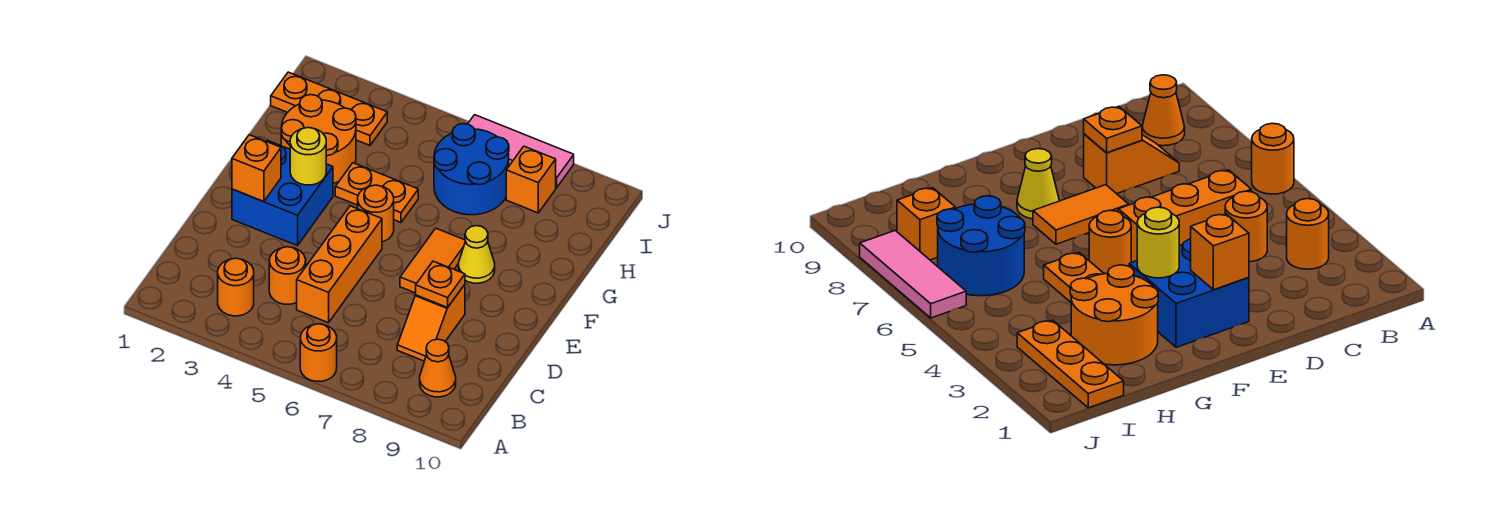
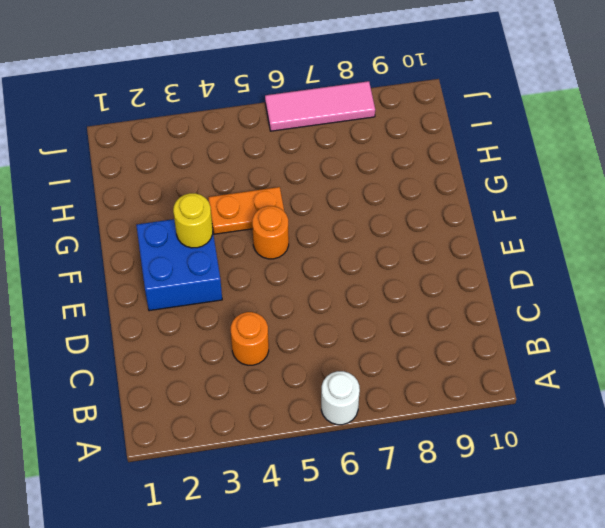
white round brick A6 level 1 -> orange round brick A6 level 1
none -> orange round brick B3 level 1
none -> orange cone B9 level 1
none -> orange brick C5:E5 level 1

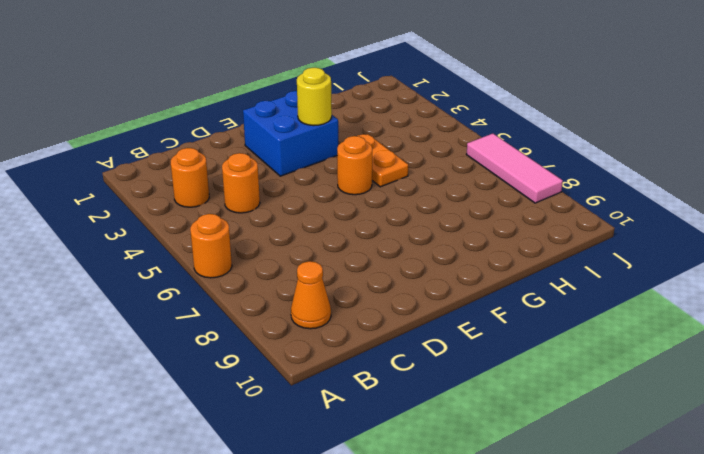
none -> orange brick C5:E5 level 1
none -> orange slope C8:D8 level 1 top D
none -> orange tile E7:F7 level 1

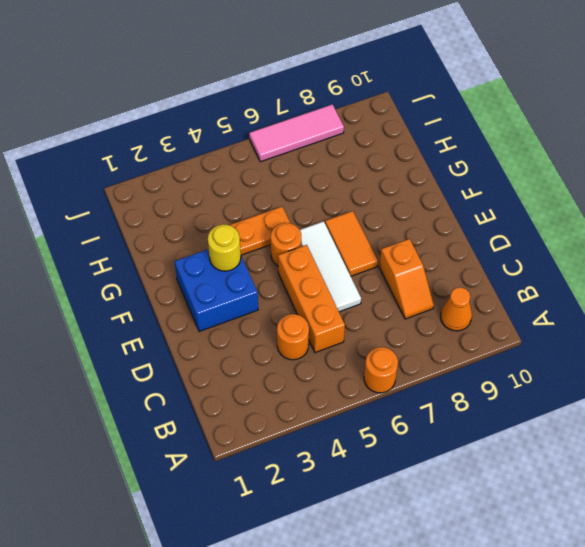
white tile D6:F6 level 1 -> none
none -> orange round brick B3 level 1
none -> yellow cone F8 level 1
none -> orange round brick G2:H3 level 1

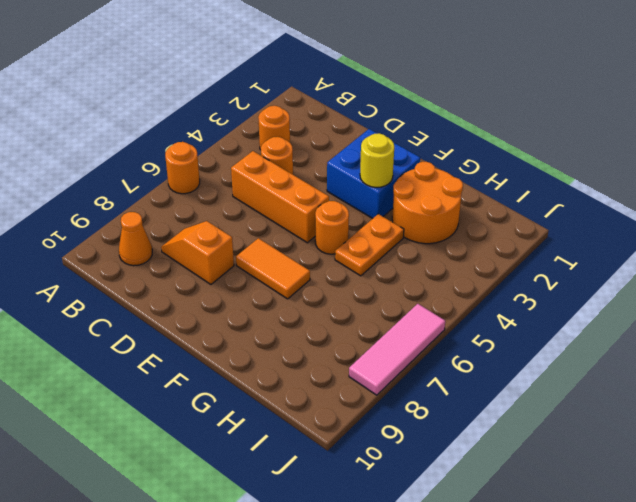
none -> yellow cone F8 level 1
none -> blue round brick H6:I7 level 1
none -> orange plate I1:I3 level 1

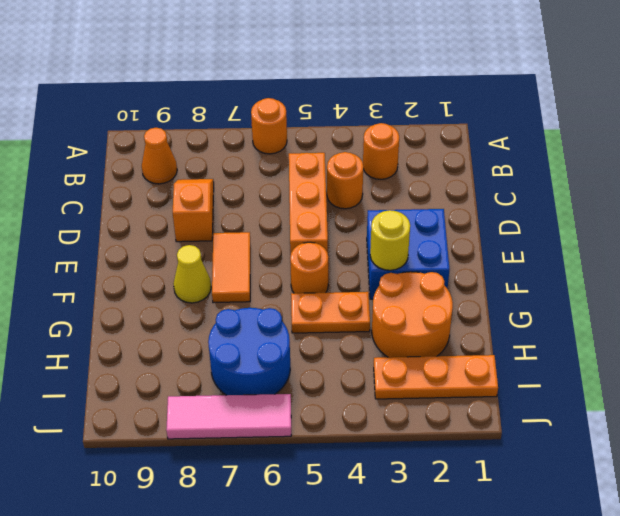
none -> orange brick I8 level 1
none -> orange plate D8 level 2
none -> orange brick E2 level 2

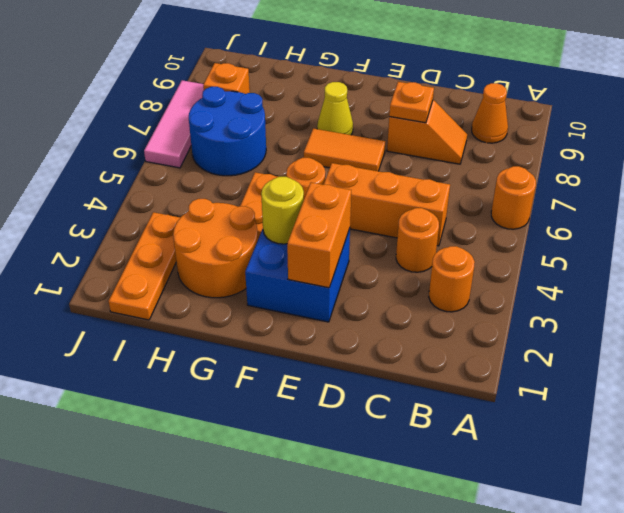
orange brick E2:E3 level 2 -> orange brick E2 level 2

